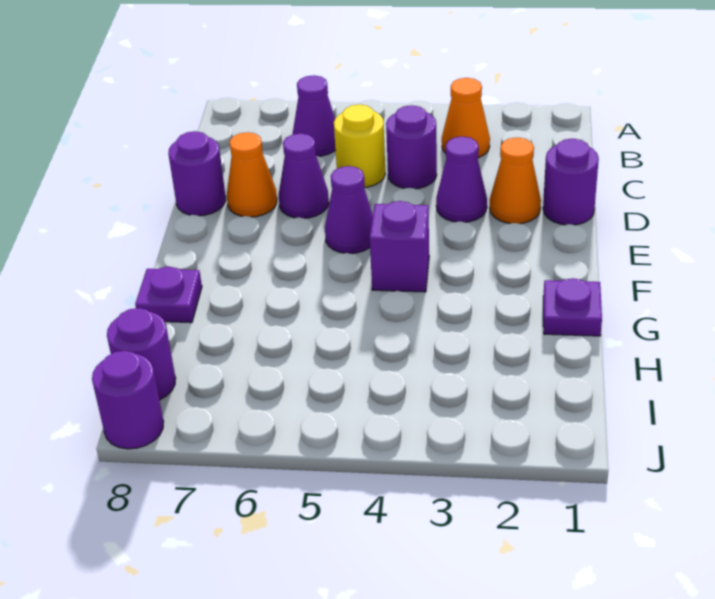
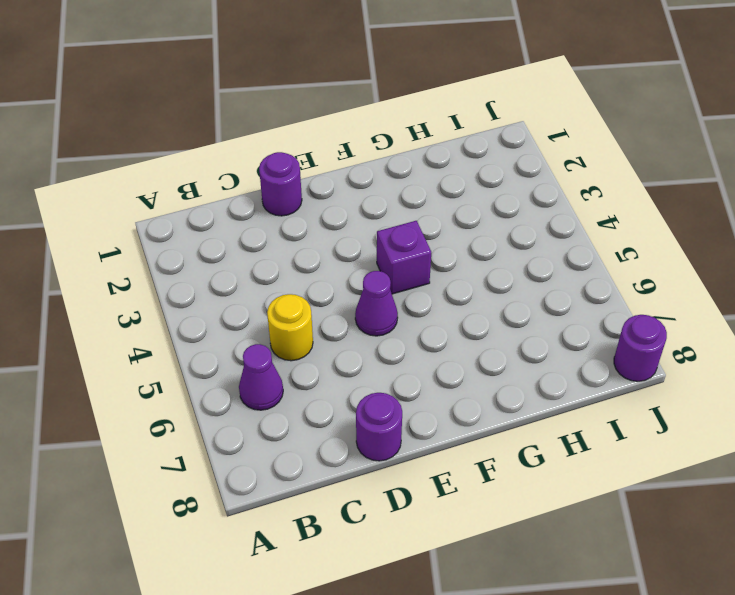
none -> orange cone B3 level 1
none -> purple round brick C4 level 1
none -> orange cone D2 level 1

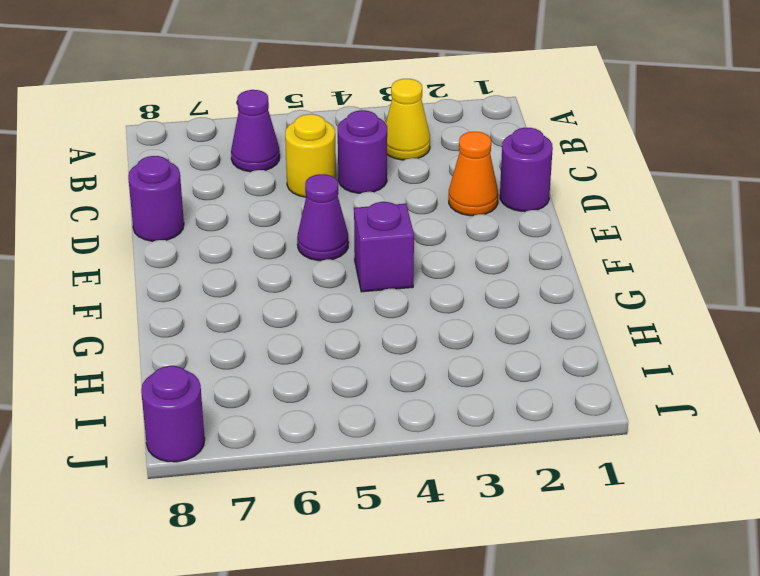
yellow cone B3 level 1 -> orange cone B3 level 1
none -> purple cone D3 level 1
none -> purple cone D6 level 1
none -> orange cone D7 level 1

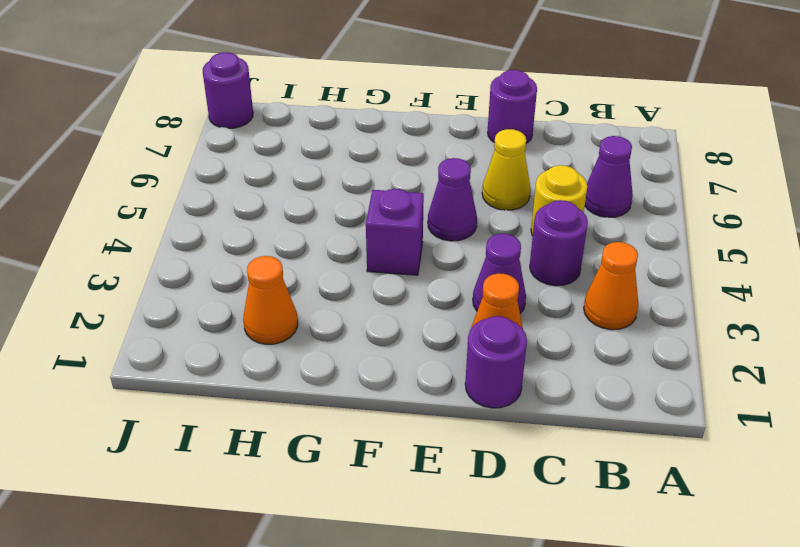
yellow cone D6 level 1 -> purple cone D6 level 1
orange cone H2 level 1 -> orange cone D7 level 1
none -> purple plate G1 level 1
none -> purple plate G8 level 1
none -> purple round brick I8 level 1

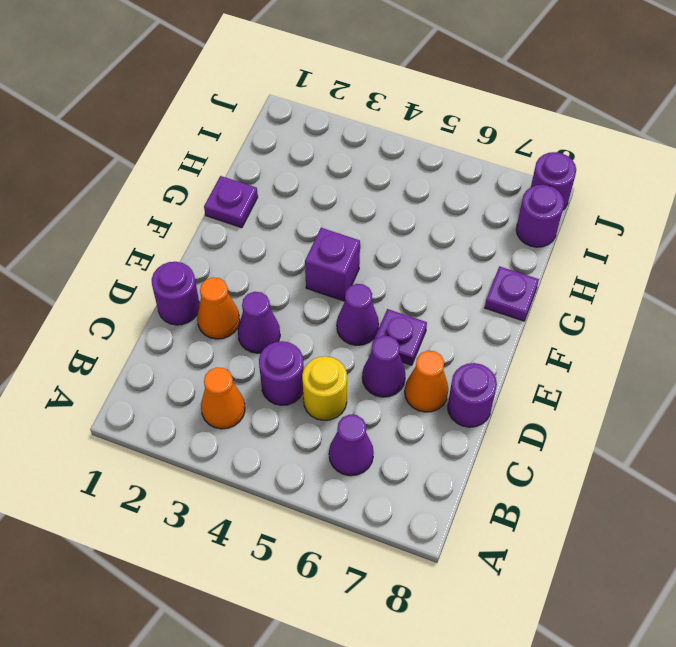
purple plate E6 level 1 -> none

